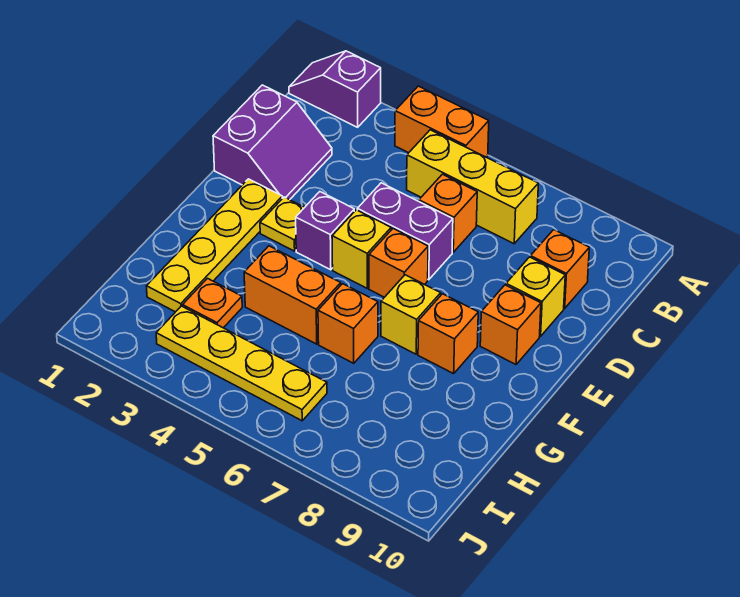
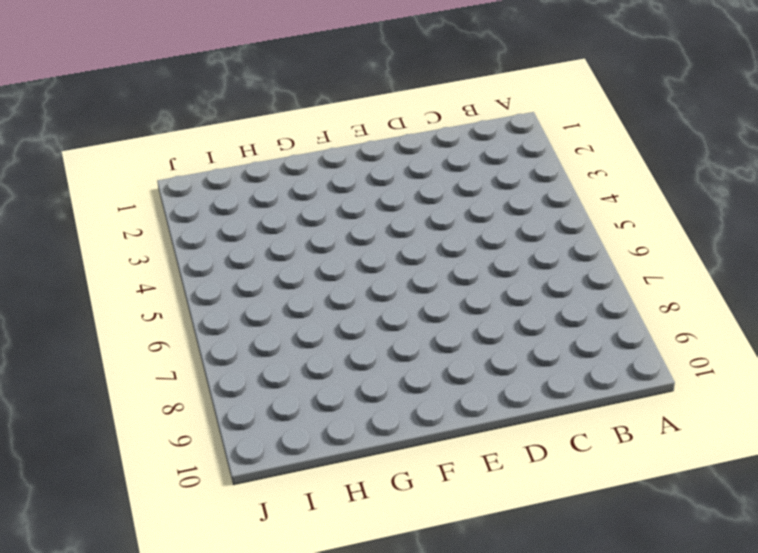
none -> purple slope A1:A2 level 1 top 2
none -> orange brick A4:A5 level 1
none -> yellow brick B5:B7 level 1

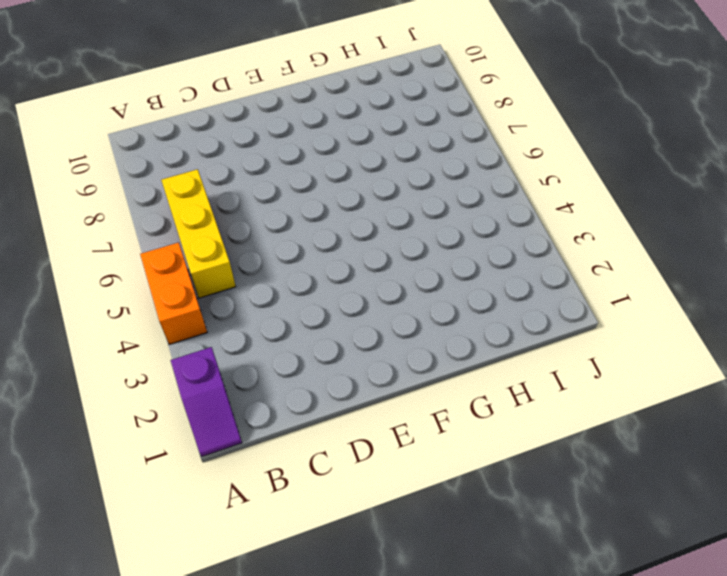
none -> purple slope C1:D2 level 1 top 1
none -> orange brick C6 level 1
none -> orange brick C9 level 1

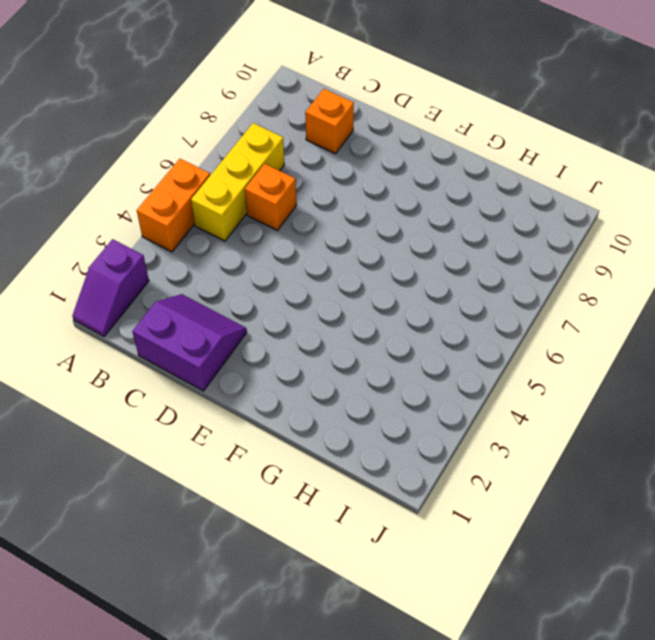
none -> purple brick D5:D6 level 1
none -> yellow brick D9 level 1
none -> yellow plate E2:H2 level 1

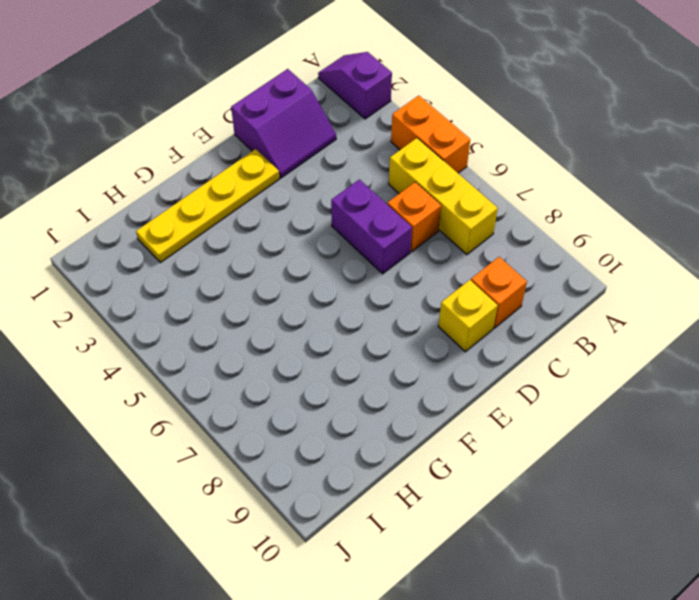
none -> yellow plate E3 level 1
none -> purple brick E4 level 1
none -> yellow brick E5 level 1

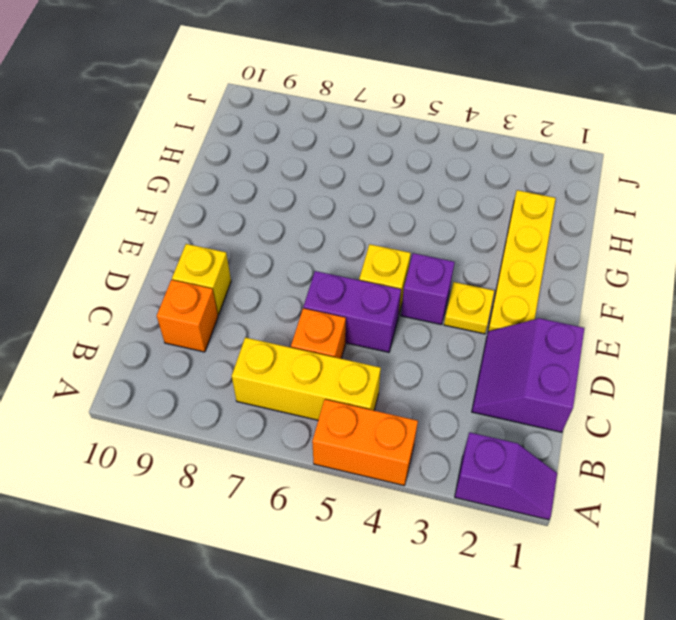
none -> orange brick E6 level 1
none -> orange brick E9 level 1
none -> yellow brick F7 level 1

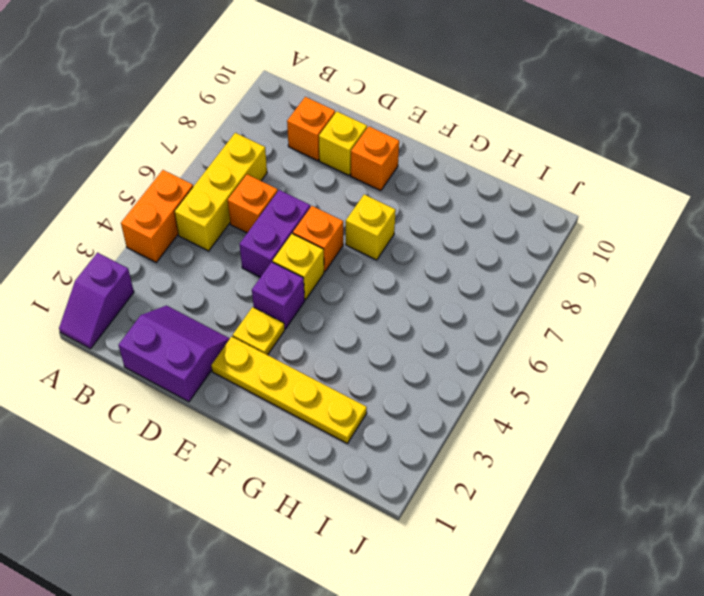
none -> orange brick F8 level 1
none -> orange brick G4:G5 level 1
none -> orange brick G6 level 1

